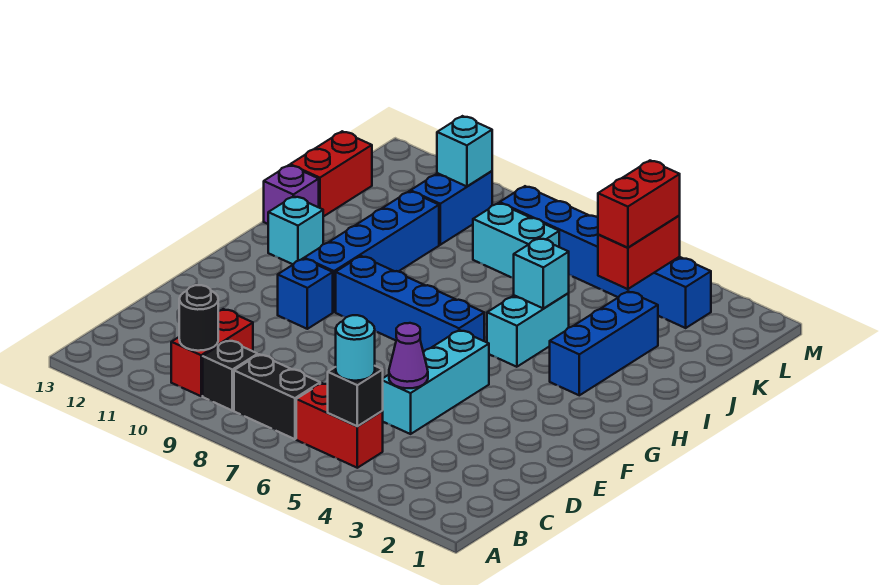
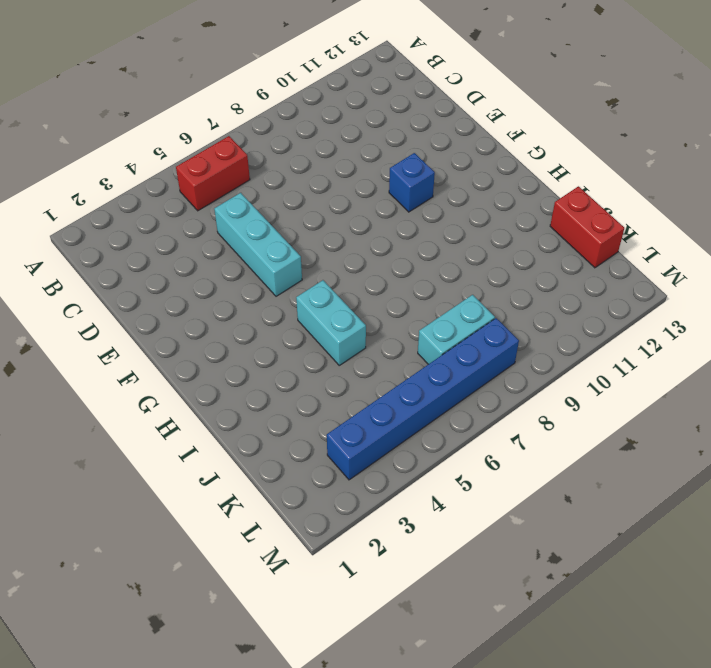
none -> black brick B7:B8 level 1
none -> black brick B9 level 1
none -> red brick B10:C10 level 1

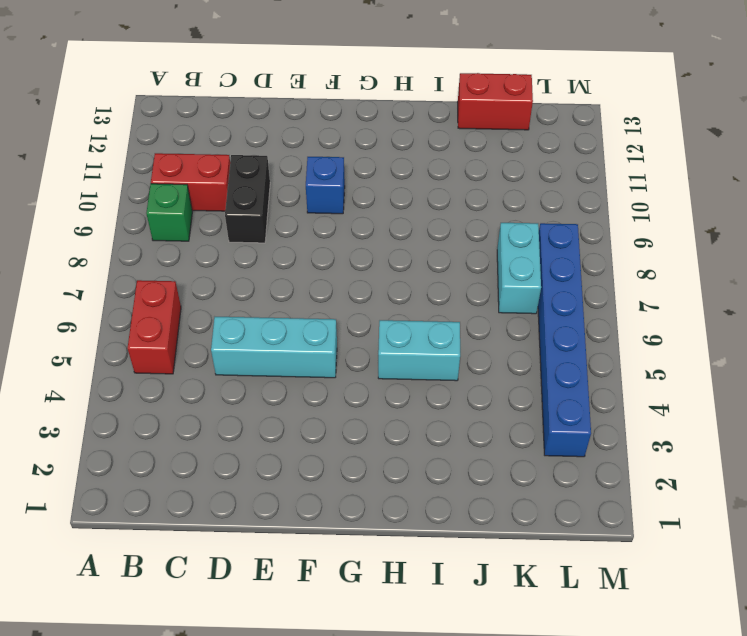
green brick B9 level 1 -> black brick B9 level 1
black brick D9:D10 level 1 -> black brick B7:B8 level 1
none -> blue brick G6:G9 level 1
none -> blue brick G10:J10 level 1
none -> blue brick H3:J3 level 1

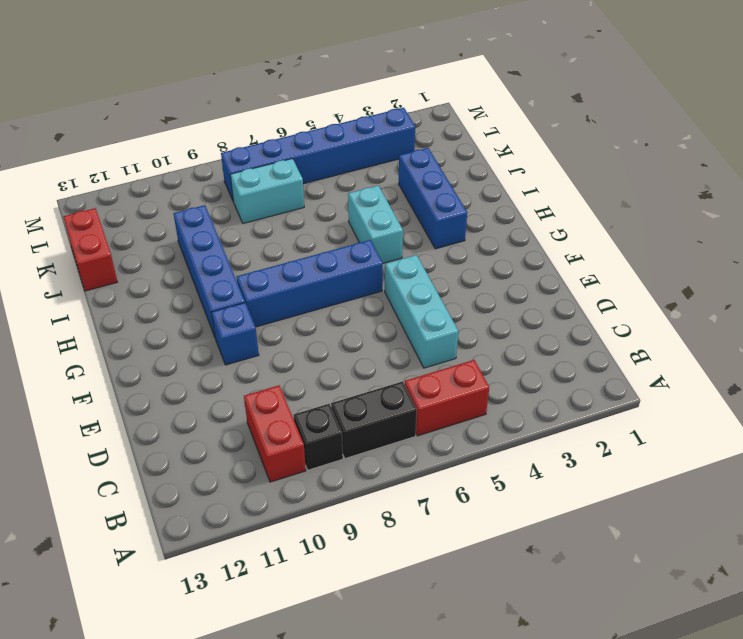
none -> cyan brick H12 level 1
none -> purple brick I13 level 1
none -> blue brick K10:L10 level 1

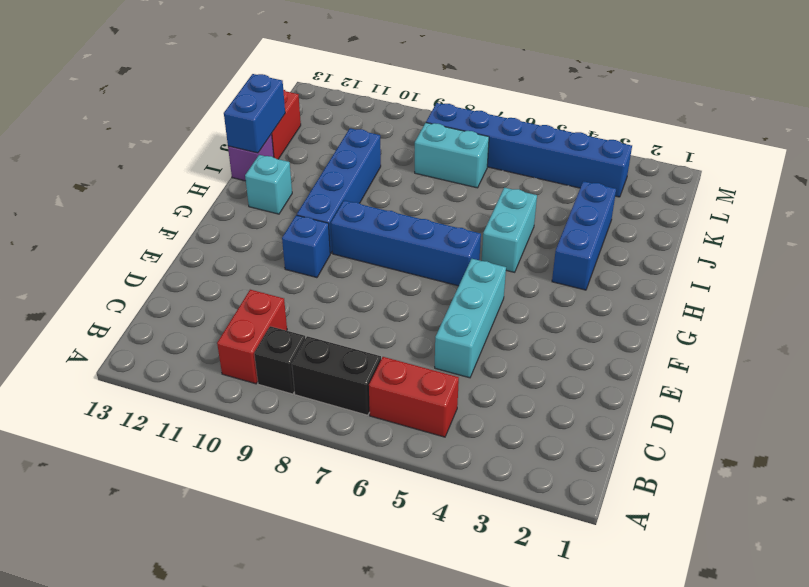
blue brick I13:J13 level 2 -> blue brick K10:L10 level 1
none -> black brick B5 level 2
none -> black round brick B10 level 2
none -> purple cone D5 level 2

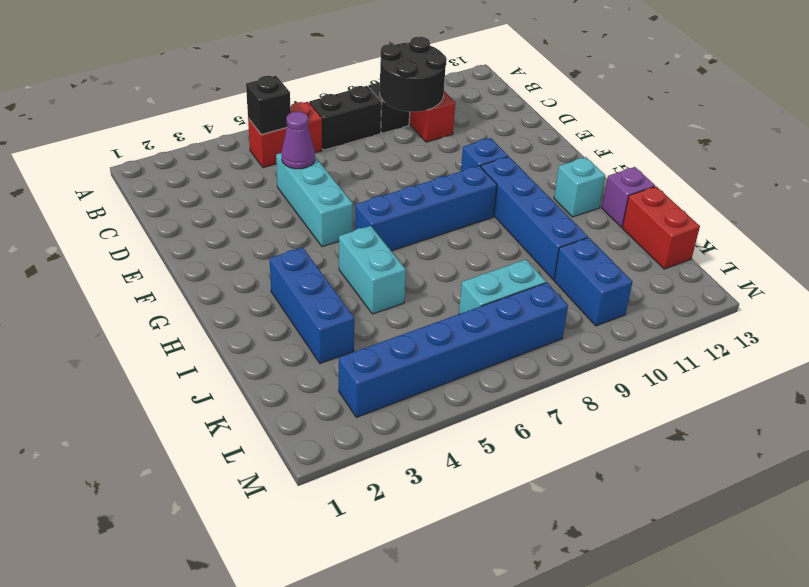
black round brick B9:C10 level 2 -> black round brick B10 level 2
none -> cyan brick I5 level 2
none -> red brick K4:L4 level 2
none -> cyan brick L10 level 2

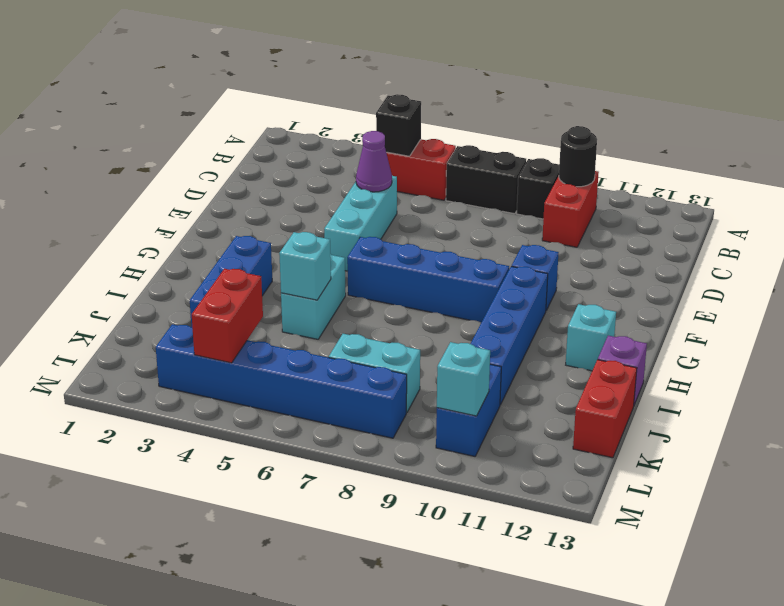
none -> cyan round brick B5 level 3
none -> red brick K4:L4 level 3

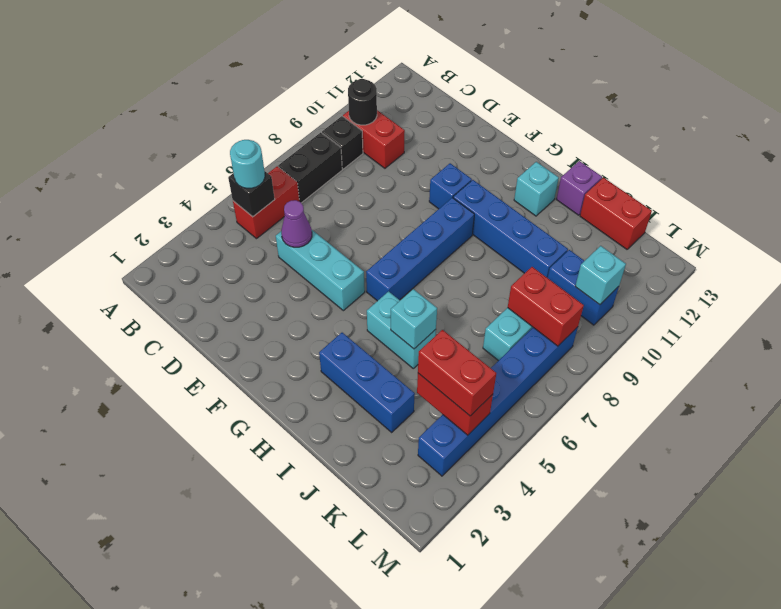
red brick K8:L8 level 2 -> none

